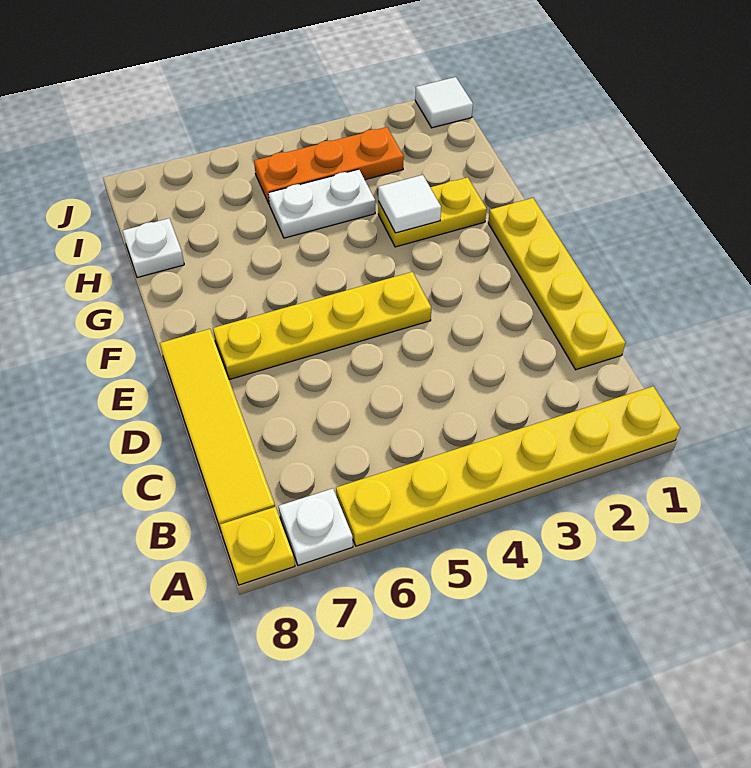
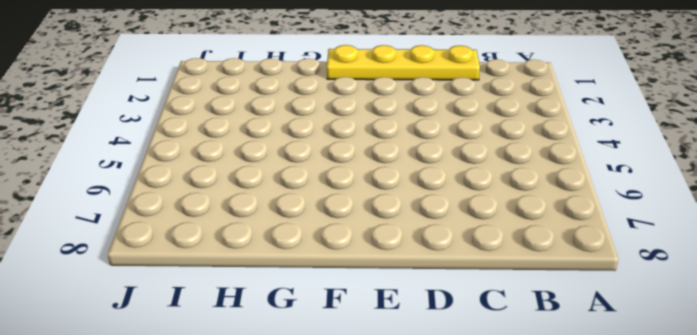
none -> yellow plate A1:A6 level 1
none -> white plate A7 level 1
none -> yellow plate A8 level 1

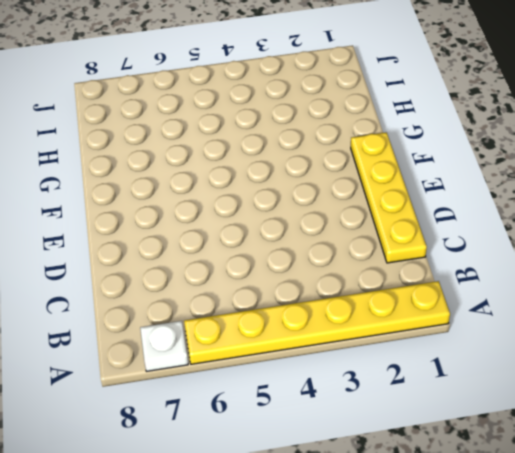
none -> yellow plate A8 level 1
none -> yellow tile B8:E8 level 1
none -> yellow plate E4:E7 level 1

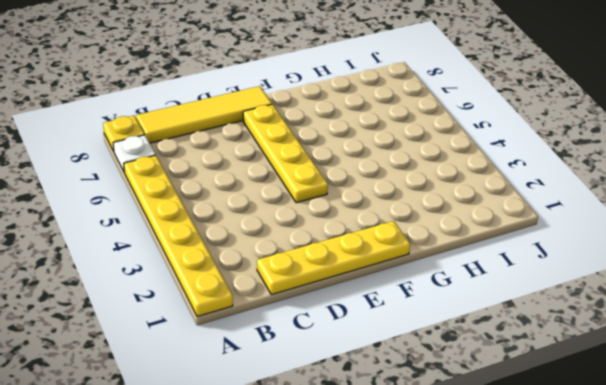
none -> yellow plate G2:G3 level 1
none -> white plate H4:H5 level 1
none -> white plate H8 level 1

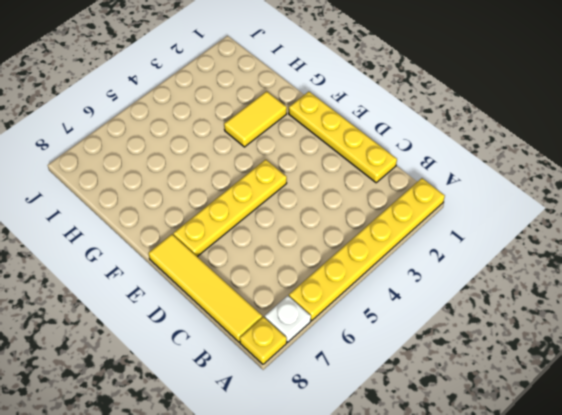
yellow tile G2:G3 level 1 -> yellow plate G2:G3 level 1
none -> white plate H4:H5 level 1
none -> white plate H8 level 1
none -> orange plate I3:I5 level 1

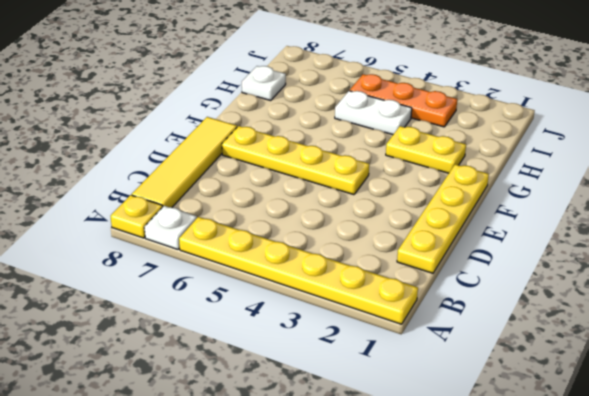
none -> white tile J1 level 1
none -> white tile G3 level 2

